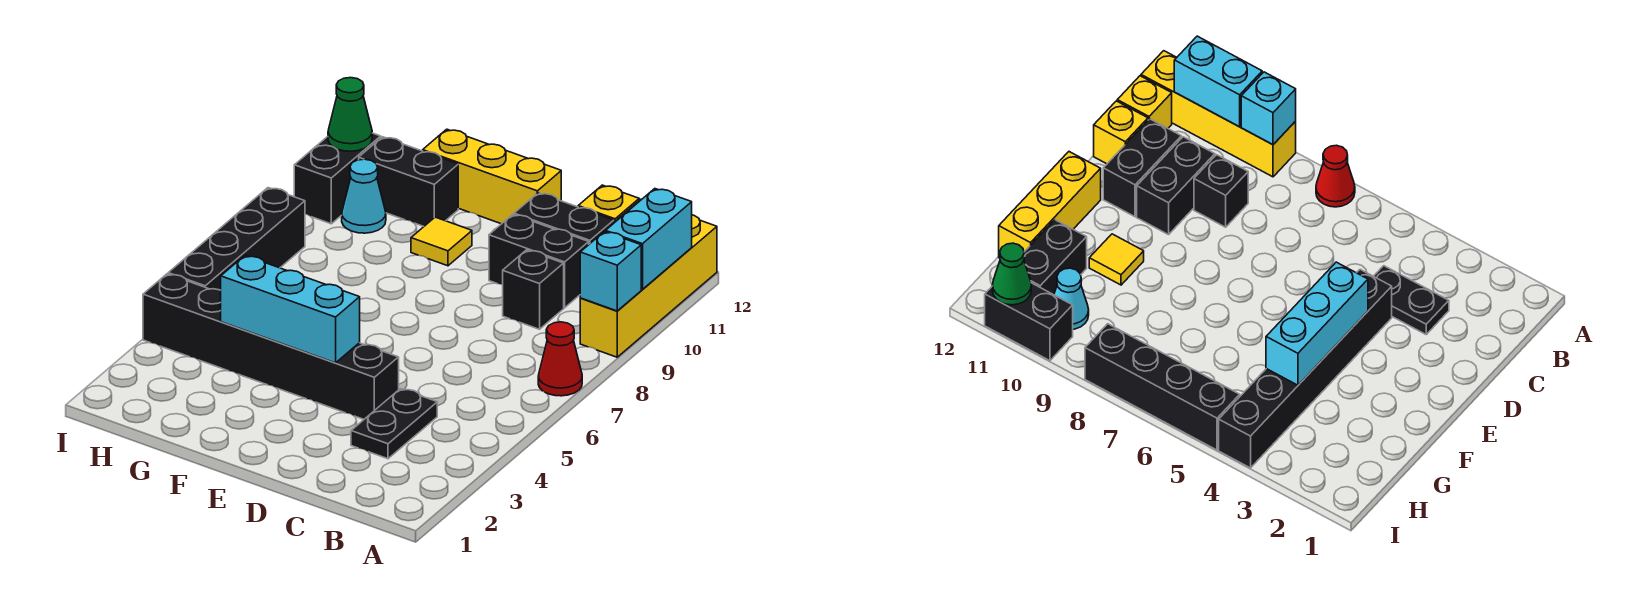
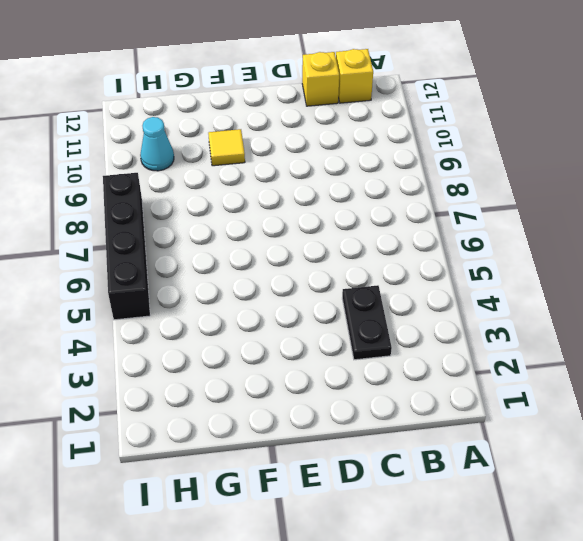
none -> red cone A7 level 1
none -> yellow brick A9:A12 level 1
none -> black brick C9 level 1

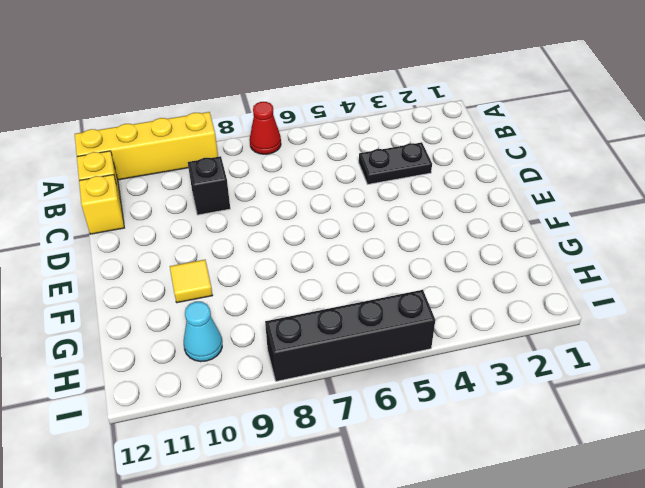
none -> black brick C10:D10 level 1
none -> black brick C11:D11 level 1
none -> black brick D4:I4 level 1

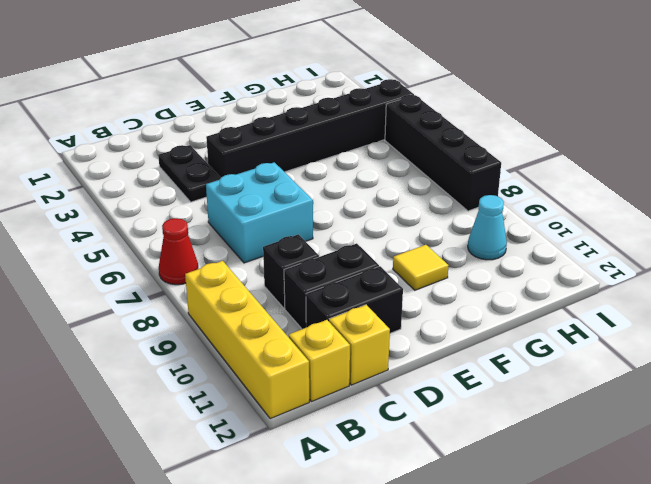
cyan brick C6:D7 level 1 -> none
none -> yellow brick E12:G12 level 1
none -> black brick G11:H11 level 1
none -> black brick I10:I11 level 1

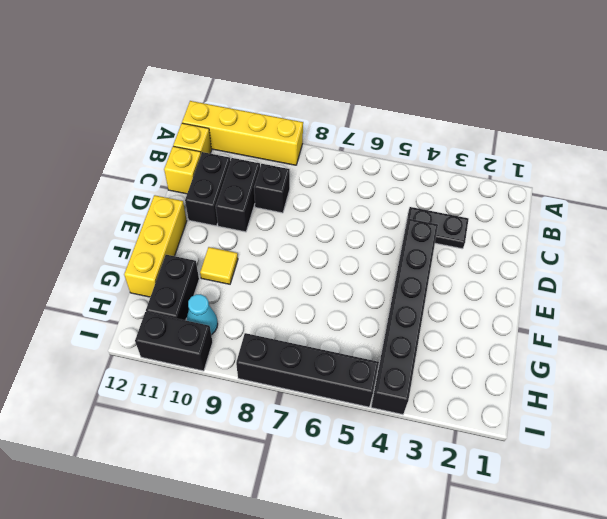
none -> red cone A7 level 1
none -> cyan brick A9 level 2
none -> cyan brick A10:A11 level 2

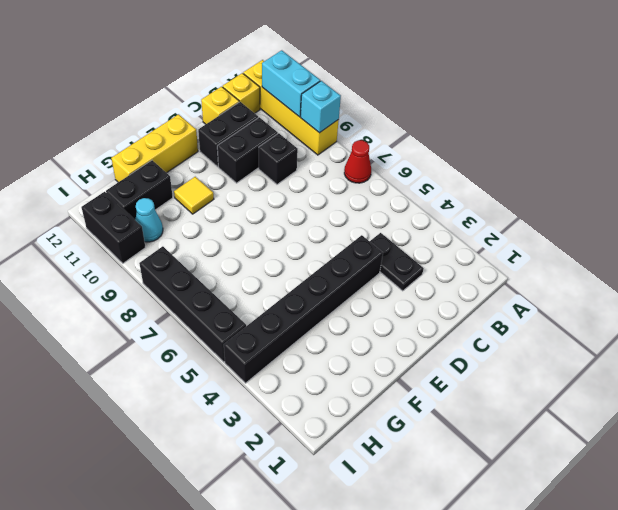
none -> cyan brick E4:G4 level 2
none -> green cone I11 level 2

